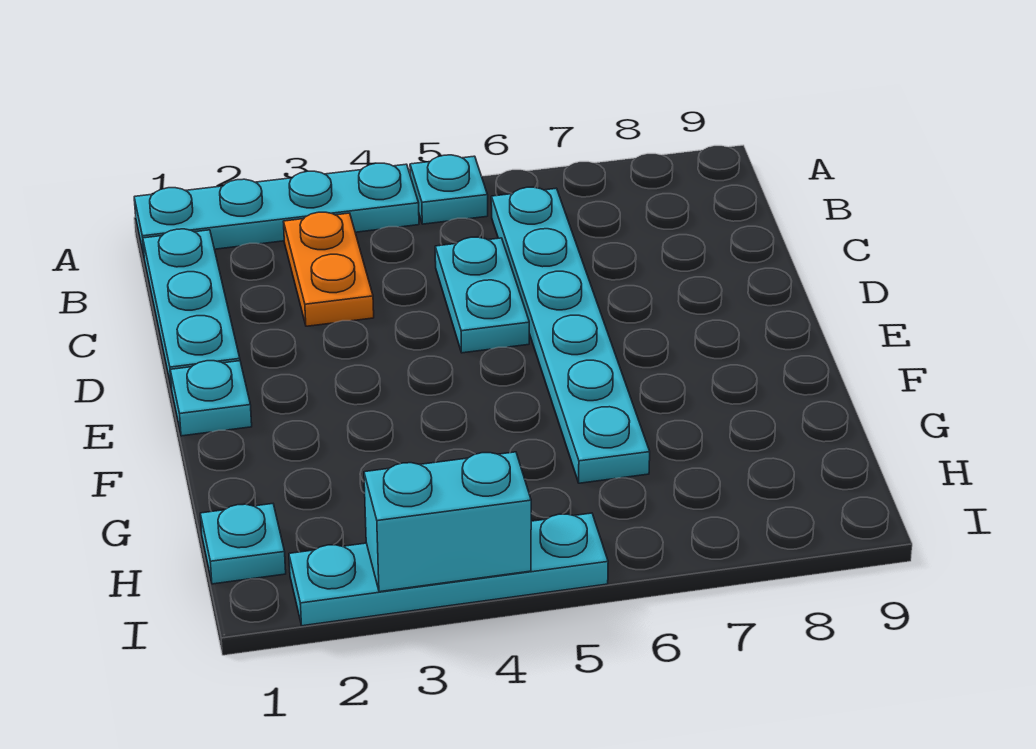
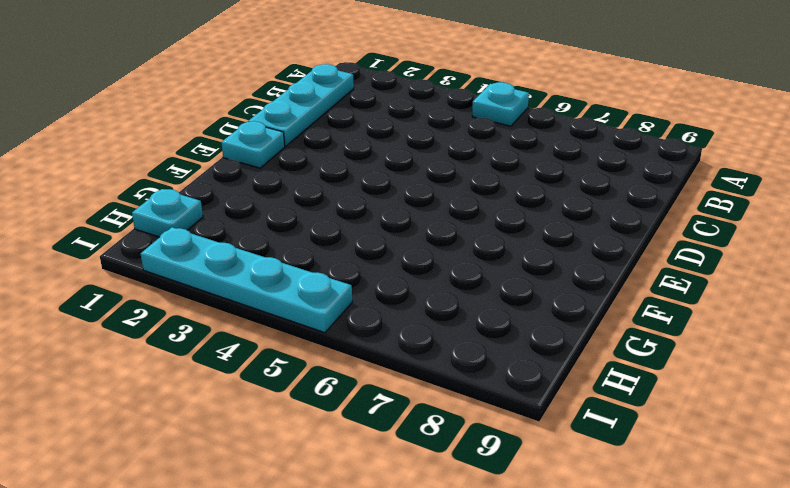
none -> cyan plate A1:A4 level 1
none -> orange plate B3:C3 level 1

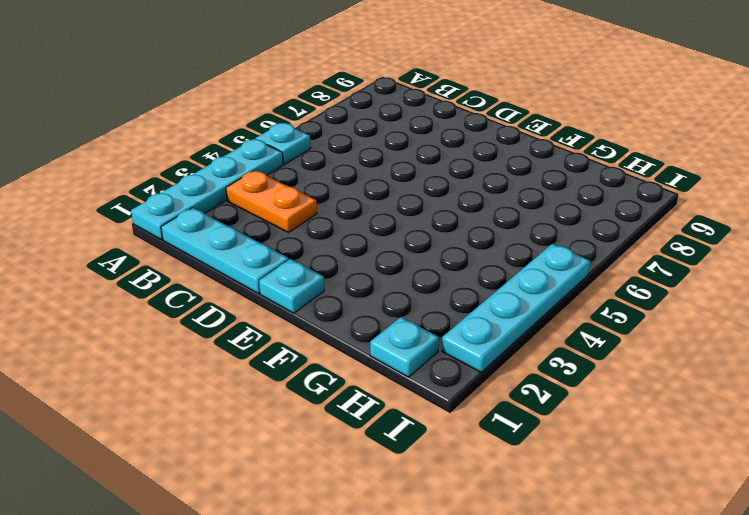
none -> cyan plate B6:G6 level 1
none -> cyan plate C5:D5 level 1

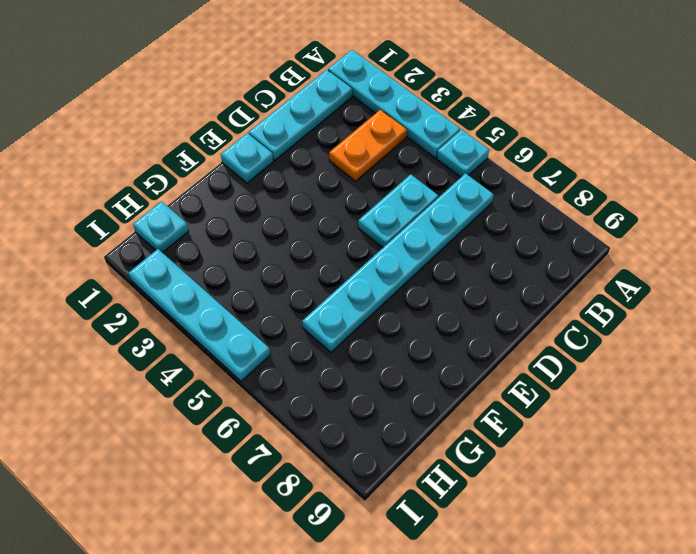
none -> cyan brick I3:I4 level 2

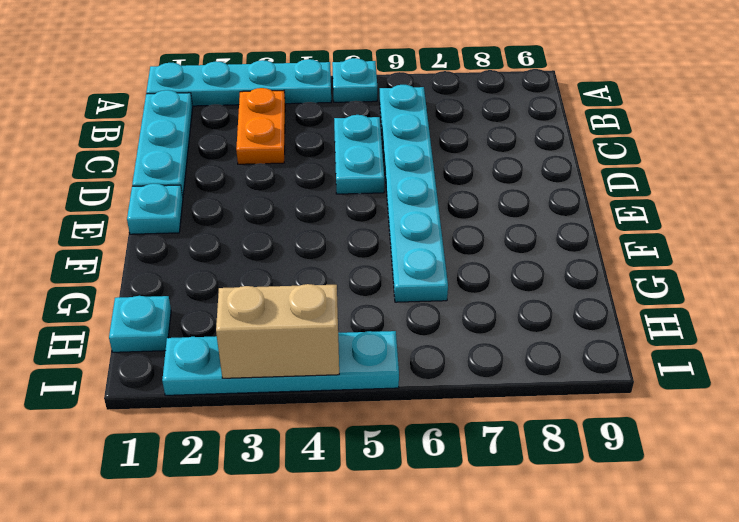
tan brick I3:I4 level 2 -> cyan brick I3:I4 level 2

